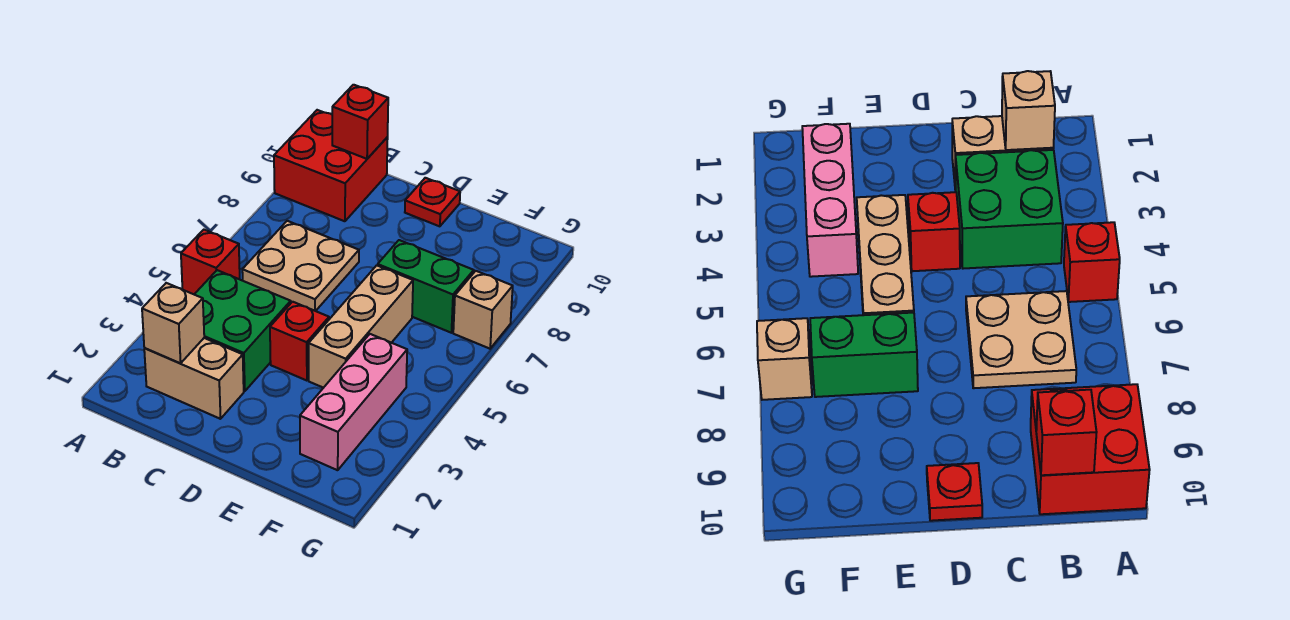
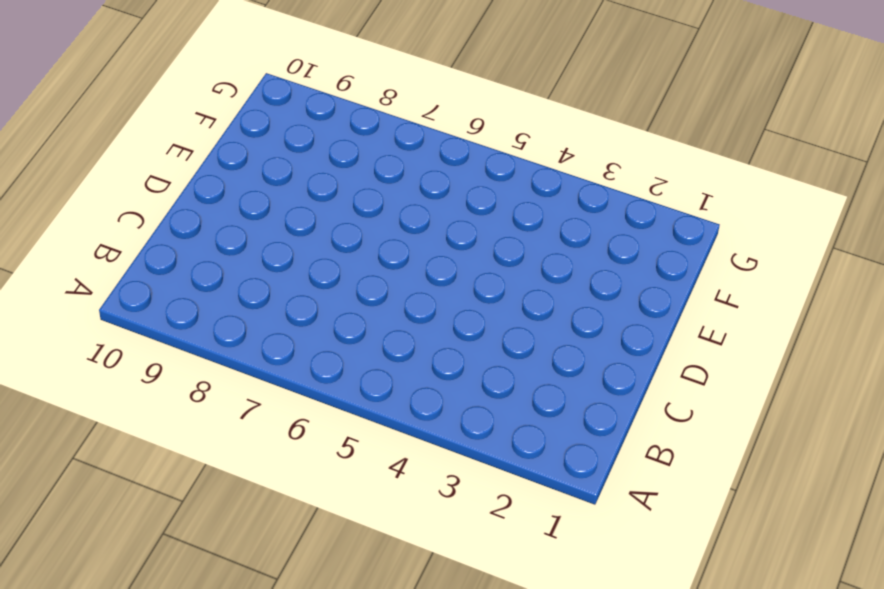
none -> red brick A5 level 1
none -> red brick A9:B10 level 1
none -> tan brick B2:C2 level 1

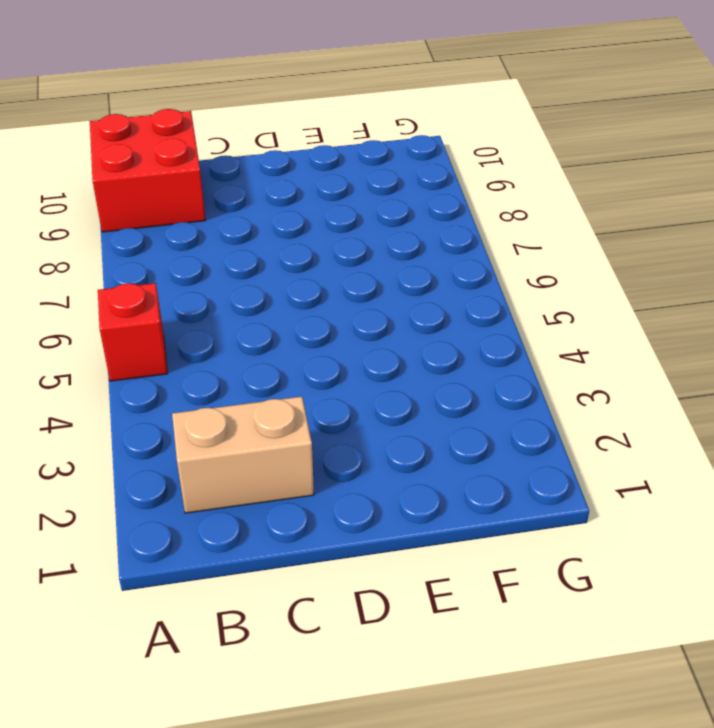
none -> green brick B3:C4 level 1
none -> tan plate B6:C7 level 1
none -> red brick D4 level 1

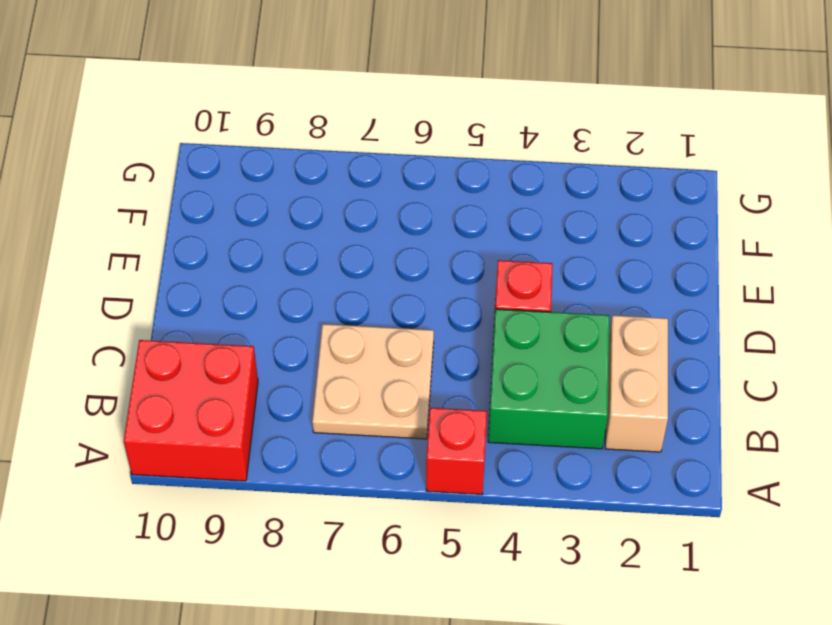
none -> red plate D10 level 1
none -> tan brick E4:E6 level 1
none -> green brick E7:F7 level 1

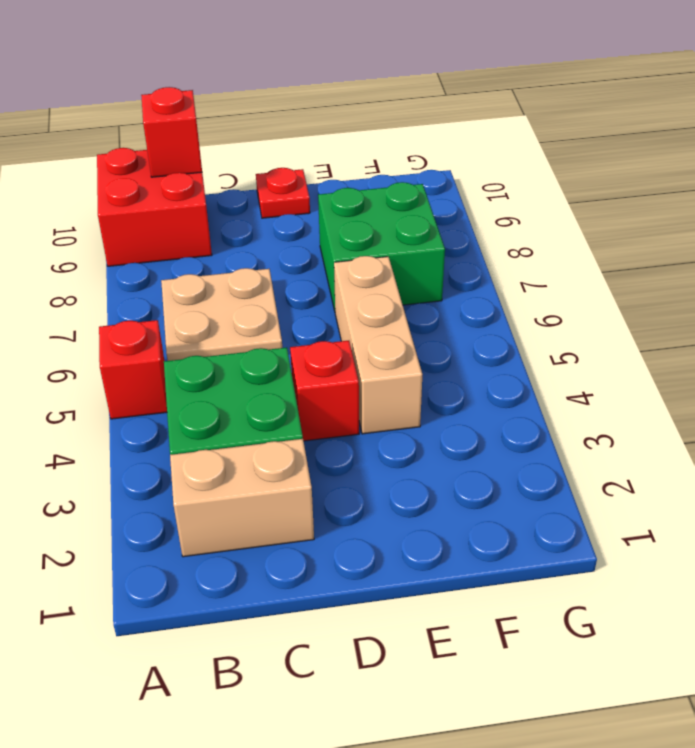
green brick E7:F8 level 1 -> green brick E7:F7 level 1
none -> pink brick F2:F4 level 1
none -> tan brick G7 level 1
none -> tan brick B2 level 2

